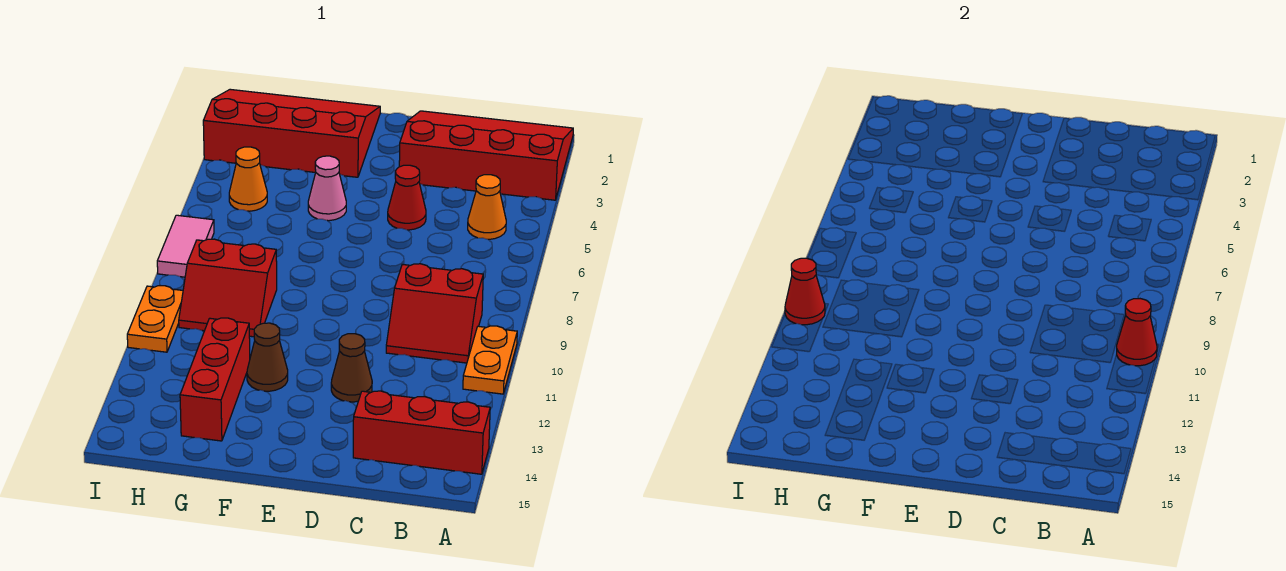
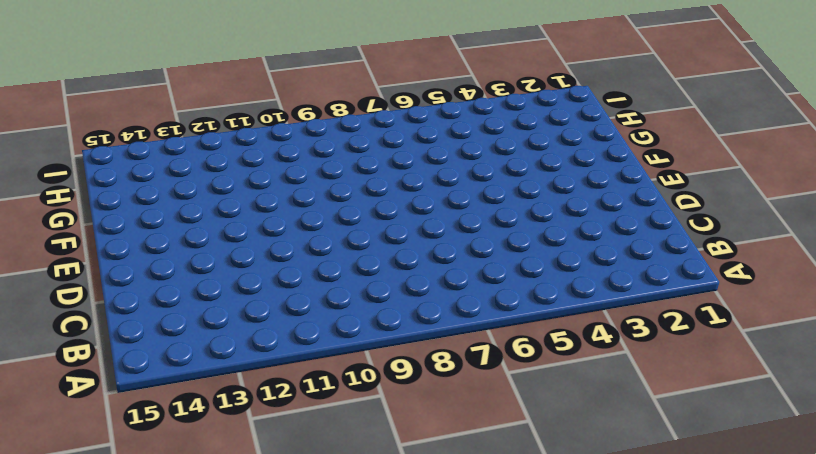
none -> red slope A1:D3 level 1 top 3
none -> orange plate A10:A11 level 1
none -> red brick A14:C14 level 1

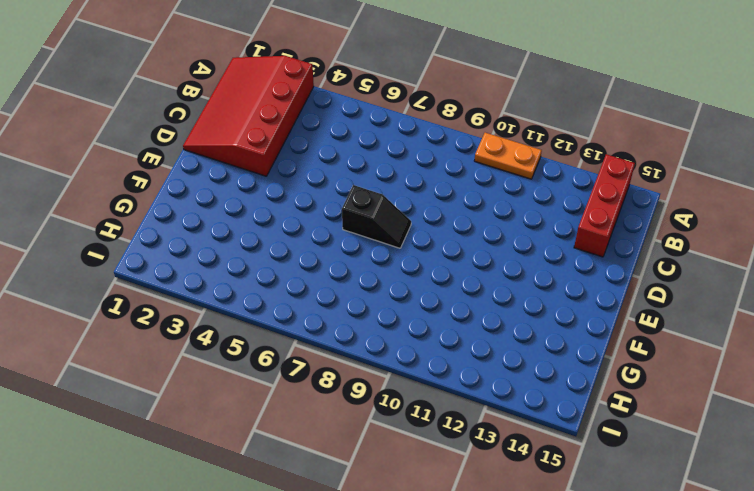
black slope E7:E8 level 1 top 7 -> none
none -> orange cone B5 level 1
none -> red slope B9:C10 level 1 top 9
none -> red cone D5 level 1

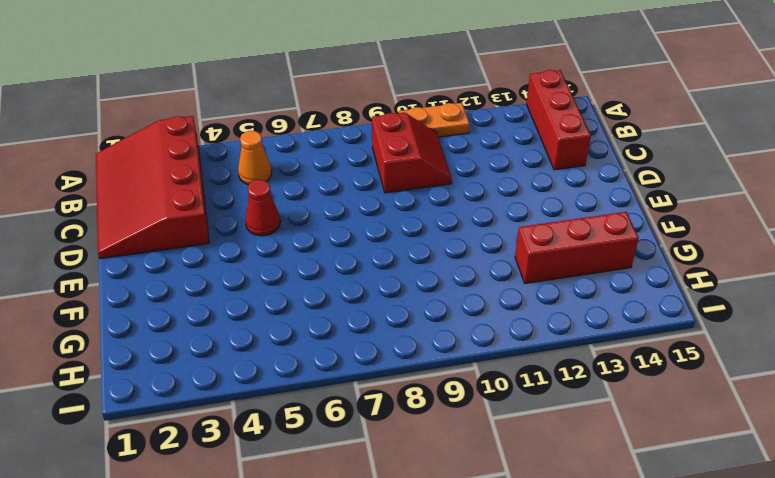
none -> brown cone D12 level 1
none -> red slope F1:I3 level 1 top 3
none -> pink cone F5 level 1

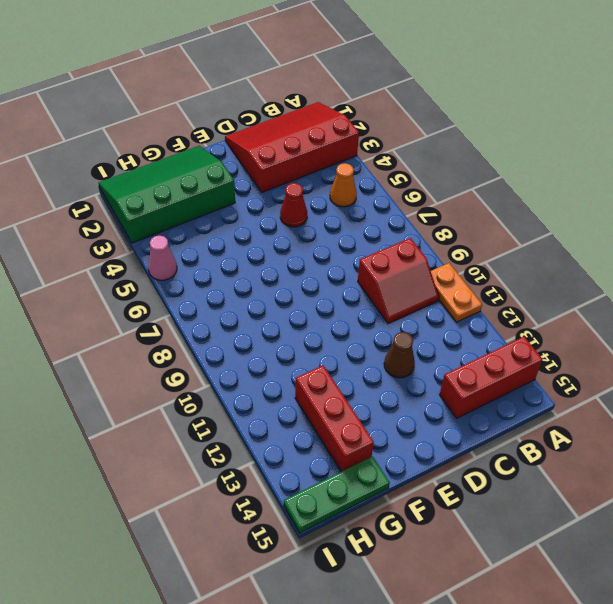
green slope F1:I3 level 1 top 3 -> red slope F1:I3 level 1 top 3
green plate G15:I15 level 1 -> none
pink cone I5 level 1 -> pink cone F5 level 1
none -> brown cone F12 level 1
none -> red slope G9:H10 level 1 top 9
none -> orange cone H5 level 1

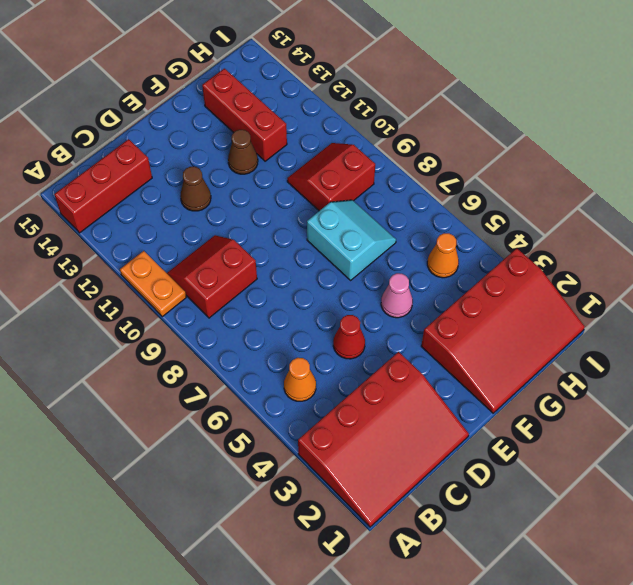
cyan slope F7:G8 level 1 top F -> none
none -> pink tile I7:I8 level 1
none -> orange plate I10:I11 level 1
none -> red cone A10 level 2

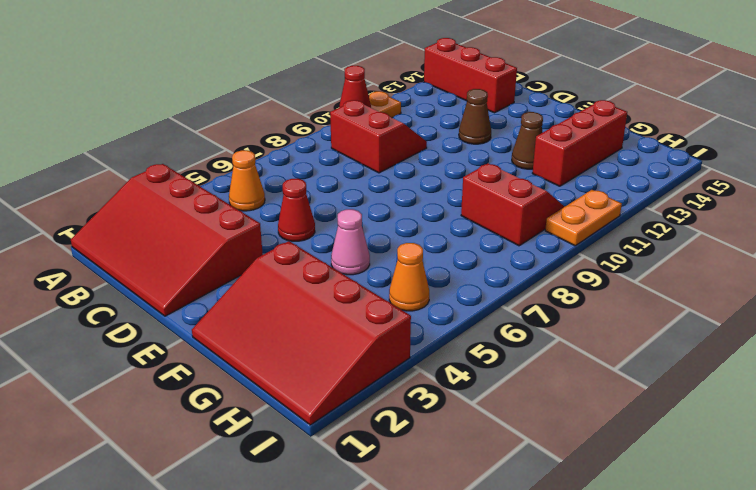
none -> pink tile I7:I8 level 1
none -> red cone I10 level 2

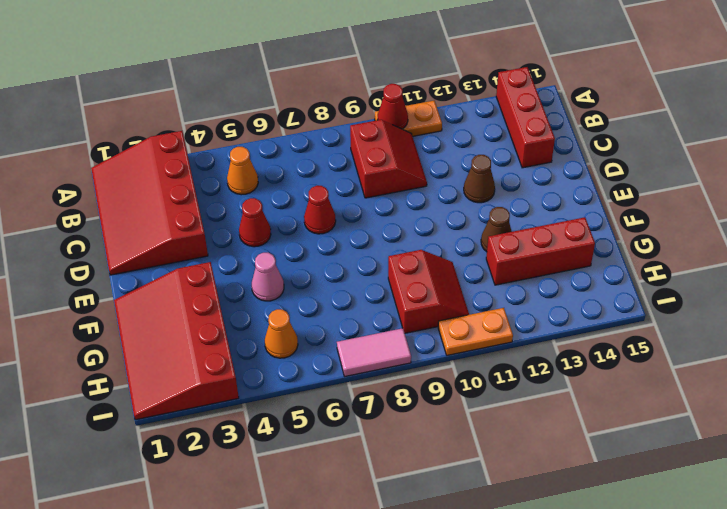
red cone D7 level 1 -> red cone I10 level 2

